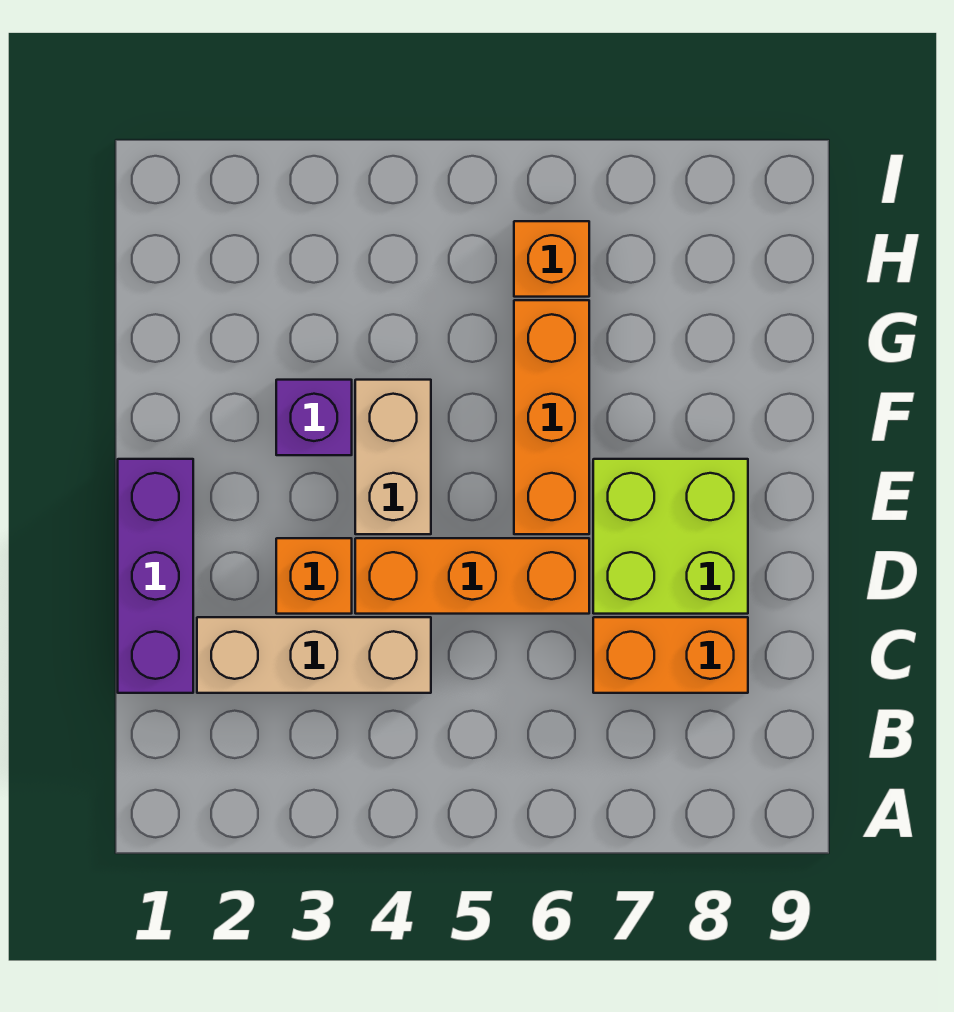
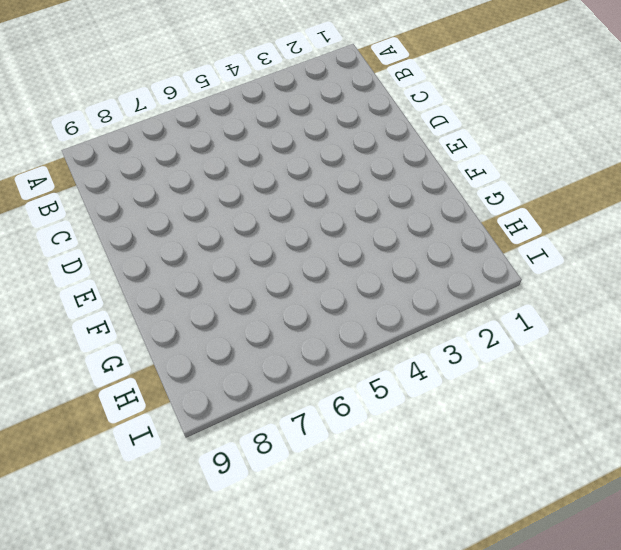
none -> purple brick C1:E1 level 1
none -> tan brick C2:C4 level 1

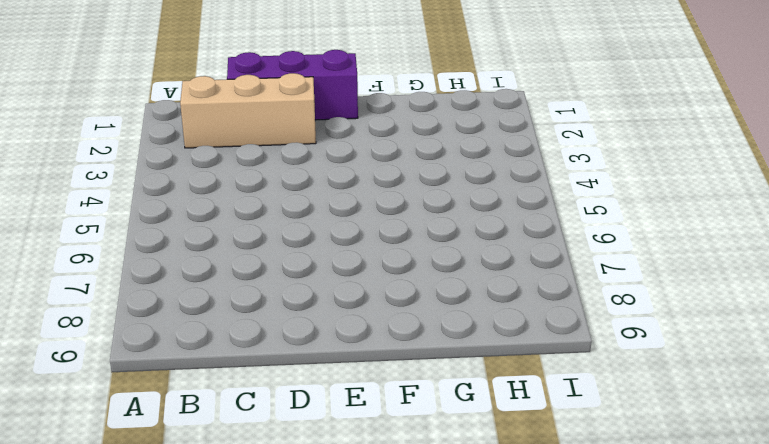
tan brick B2:D2 level 1 -> tan brick C2:C4 level 1
none -> orange brick C7:C8 level 1
none -> orange brick D3 level 1

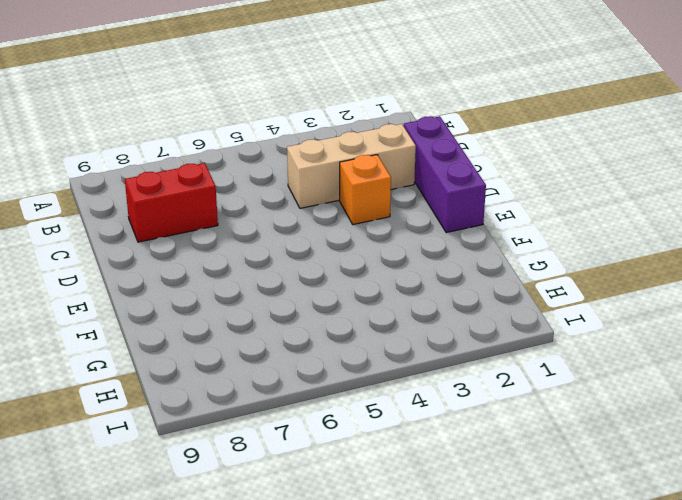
red brick C7:C8 level 1 -> orange brick C7:C8 level 1
none -> orange brick D4:D6 level 1
none -> lime brick D7:E8 level 1

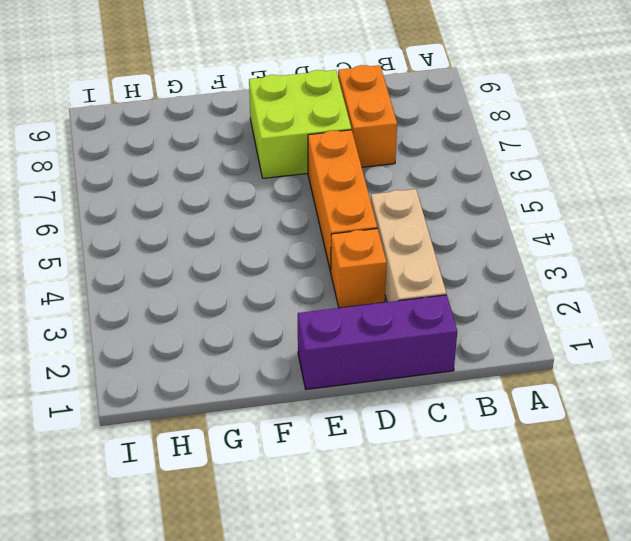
none -> tan brick E4:F4 level 1
none -> orange brick E6:G6 level 1

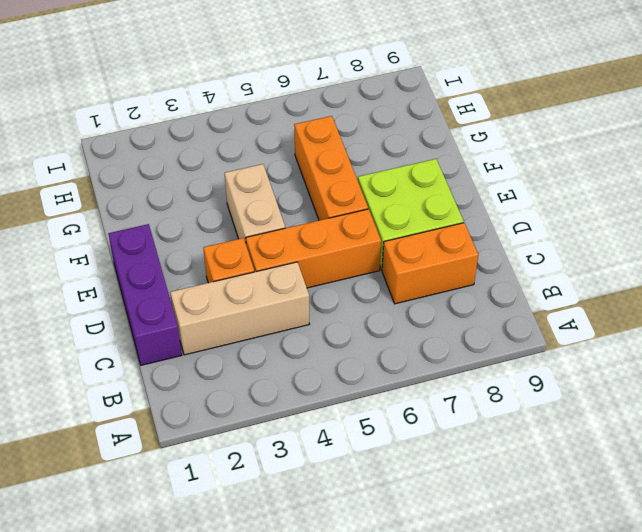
none -> purple brick F3 level 1
none -> orange brick H6 level 1

